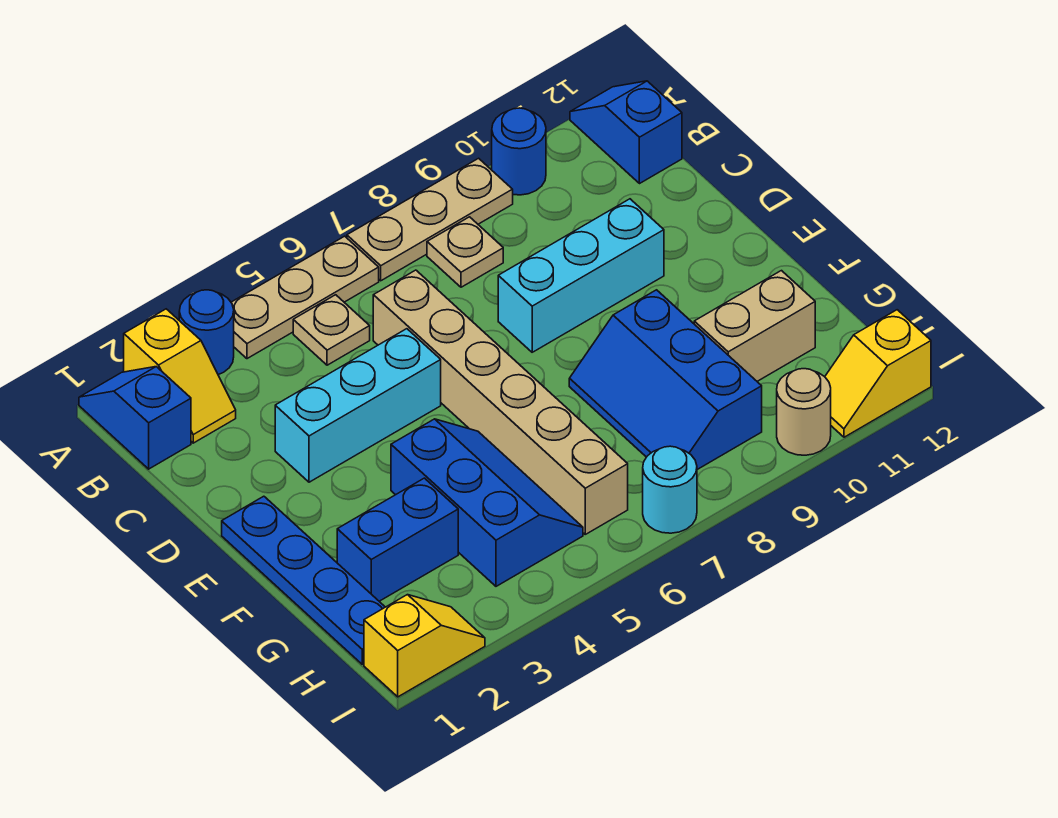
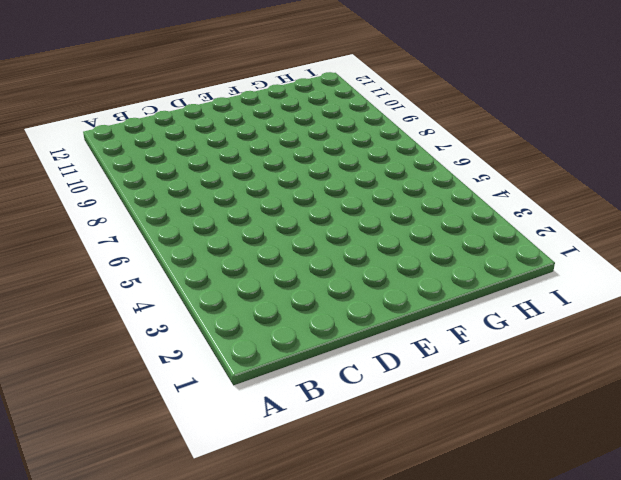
none -> blue slope A1:B1 level 1 top B
none -> yellow slope A2:B2 level 1 top A
none -> blue round brick A3 level 1

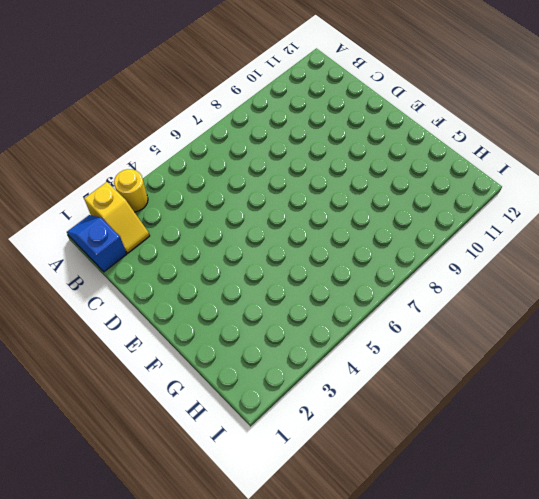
yellow round brick A3 level 1 -> blue round brick A3 level 1
none -> tan plate A4:A6 level 1
none -> tan plate A7:A9 level 1
none -> blue round brick A10 level 1

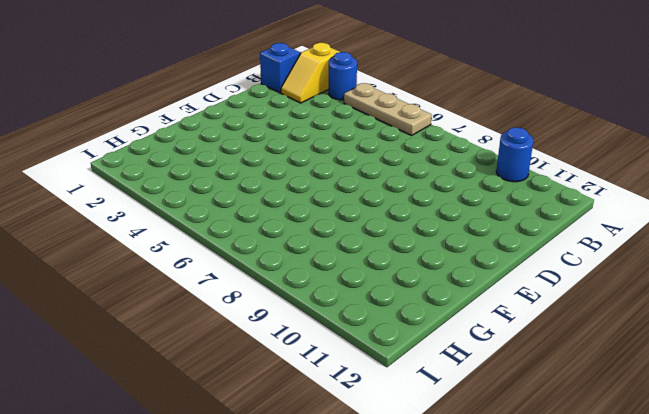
none -> tan plate A7:A9 level 1
none -> blue slope A12:B12 level 1 top B
none -> tan plate B5 level 1

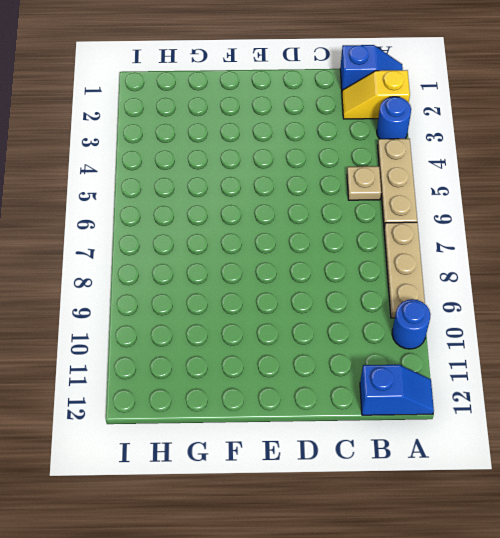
none -> tan plate B8 level 1
none -> tan brick C6:H6 level 1
none -> cyan brick D3:D5 level 1

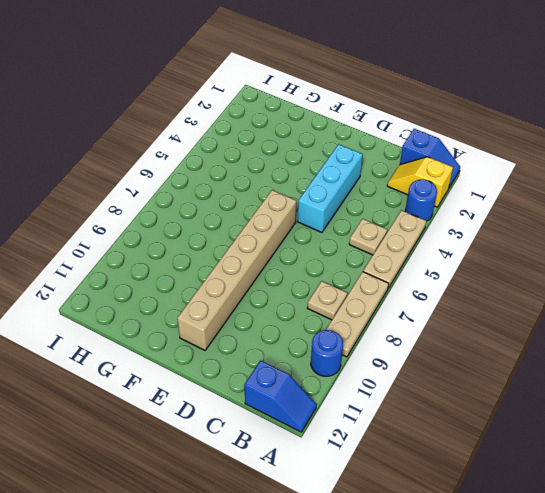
tan brick E6:E11 level 1 -> tan brick C6:H6 level 1
none -> cyan brick D8:D10 level 1
none -> blue plate E1:H1 level 1
none -> blue slope F4:H5 level 1 top 4

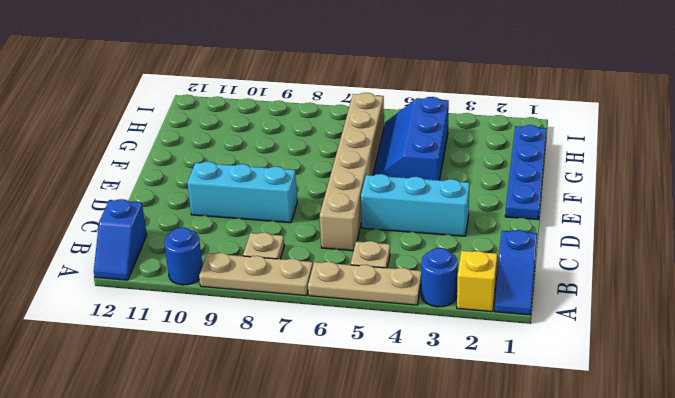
none -> blue slope F8:H9 level 1 top 9
none -> blue brick G2:G3 level 1
none -> tan brick G10:G11 level 1

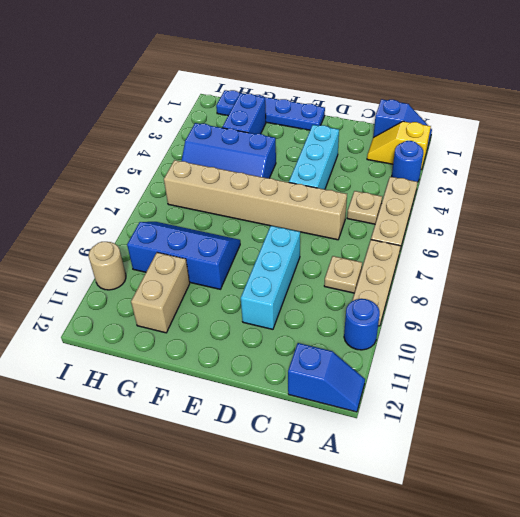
none -> yellow slope I1:I2 level 1 top 1
none -> cyan round brick I7 level 1
none -> yellow slope I11:I12 level 1 top 12

